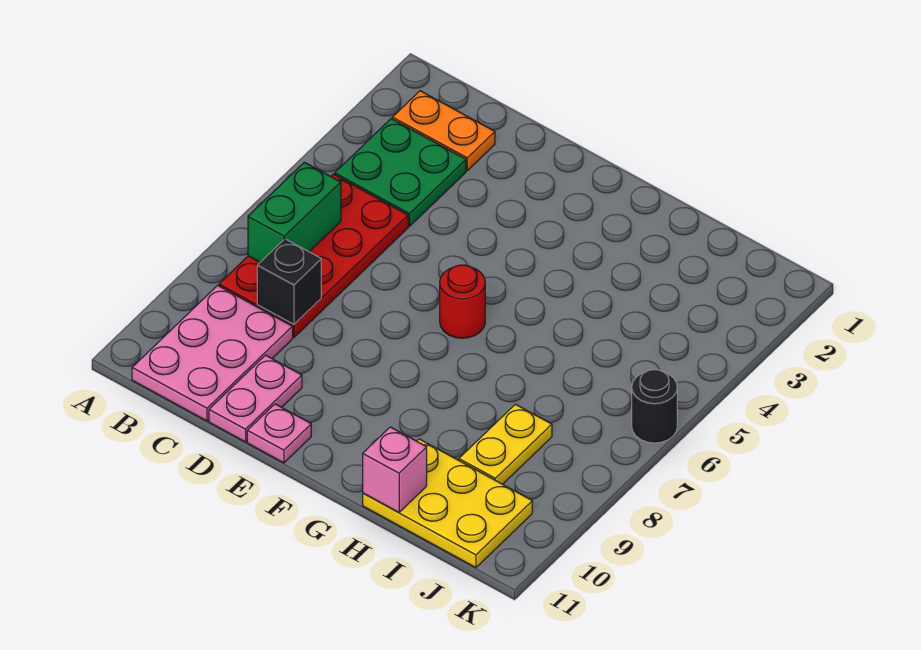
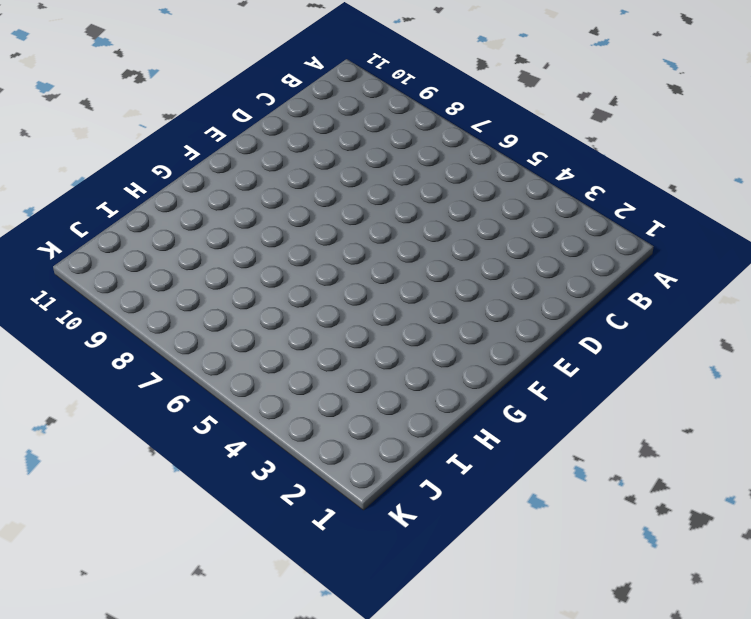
none -> orange plate B2:C2 level 1
none -> green plate B3:C4 level 1
none -> red plate B5:C8 level 1

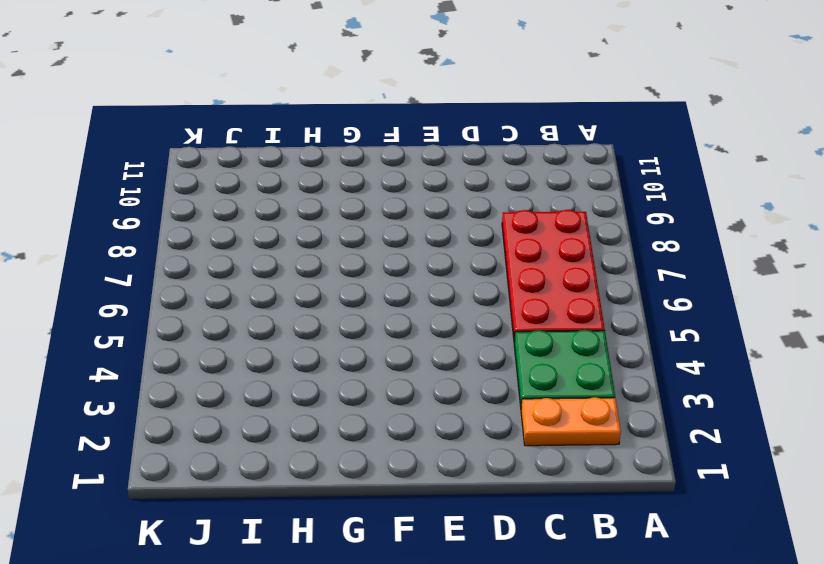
none -> pink plate B9:C11 level 1
none -> pink plate D10:D11 level 1
none -> pink plate E11 level 1

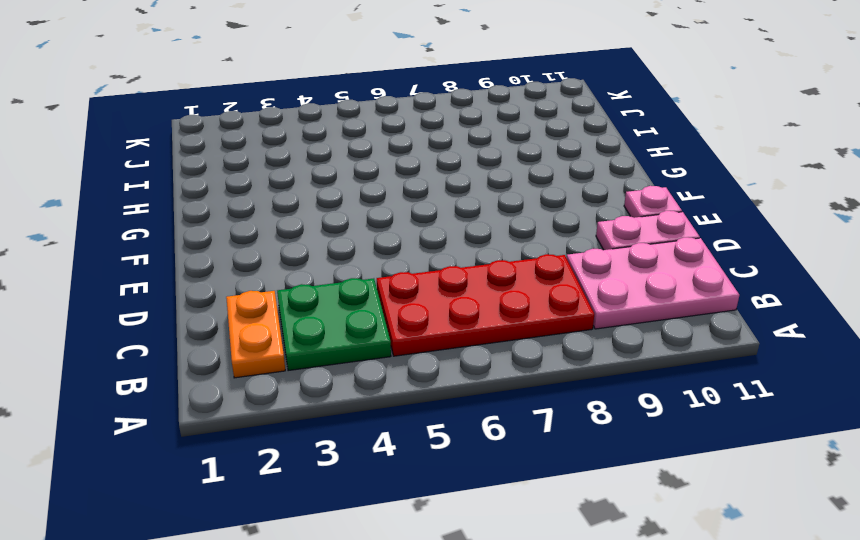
none -> red round brick F6 level 1
none -> yellow plate H10:J11 level 1
none -> yellow plate I8:I9 level 1

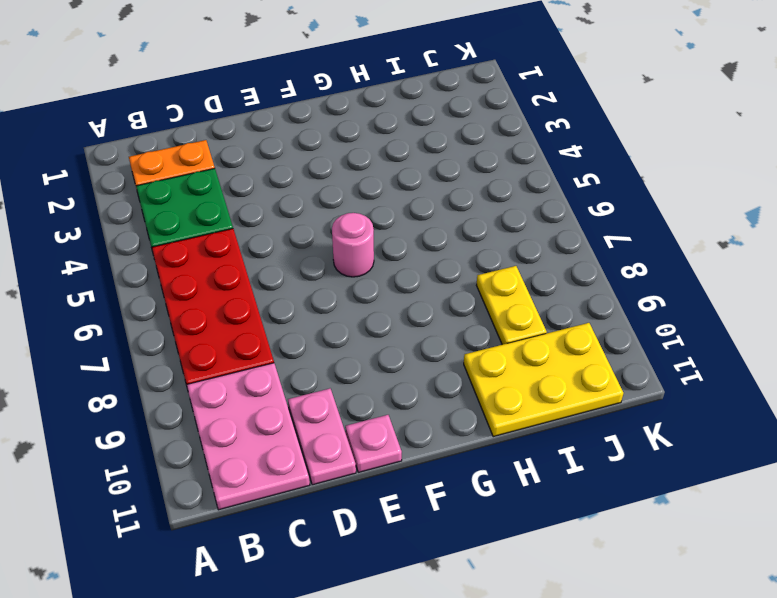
pink round brick F6 level 1 -> red round brick F6 level 1
none -> black round brick K6 level 1
none -> green brick B6:B7 level 2
none -> black brick C8 level 2

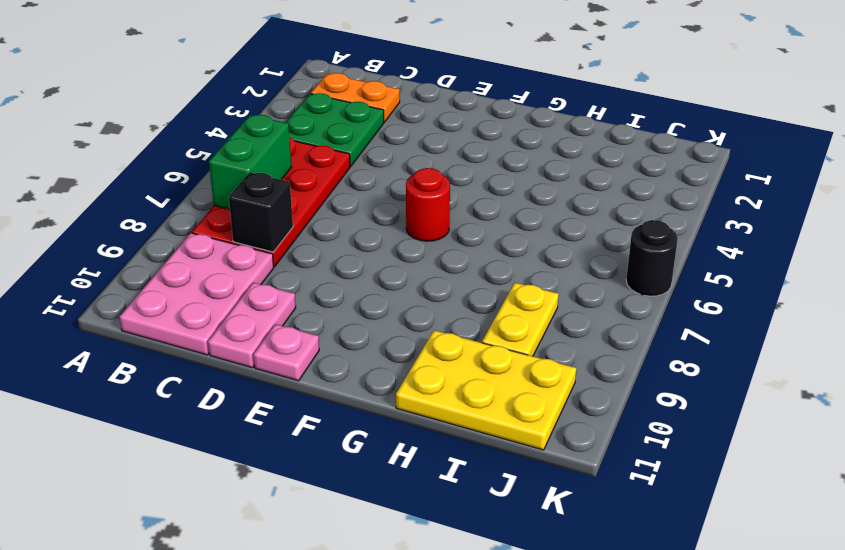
none -> pink brick H11 level 2

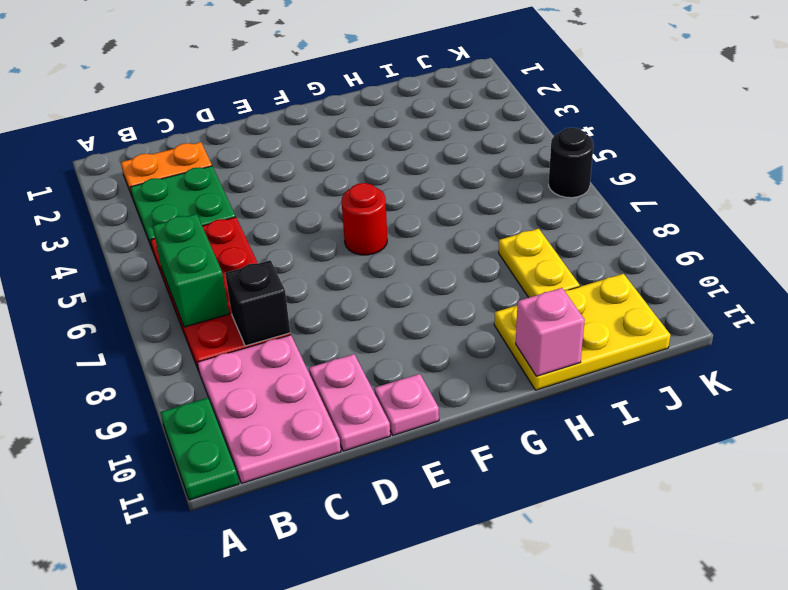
green plate A10:A11 level 1 -> none

